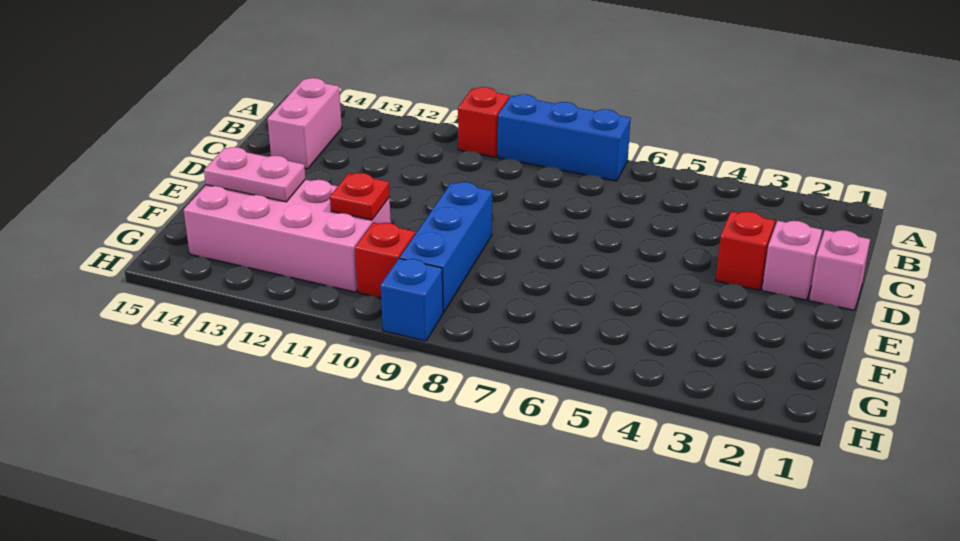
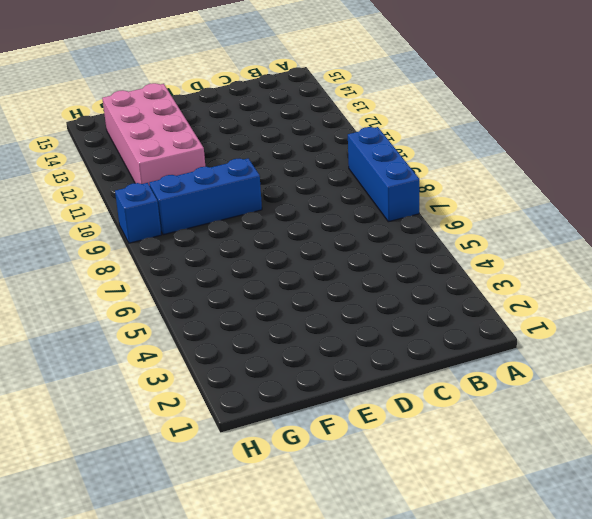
none -> red brick A10 level 1
none -> pink brick B14:C14 level 1
none -> pink brick D1 level 1

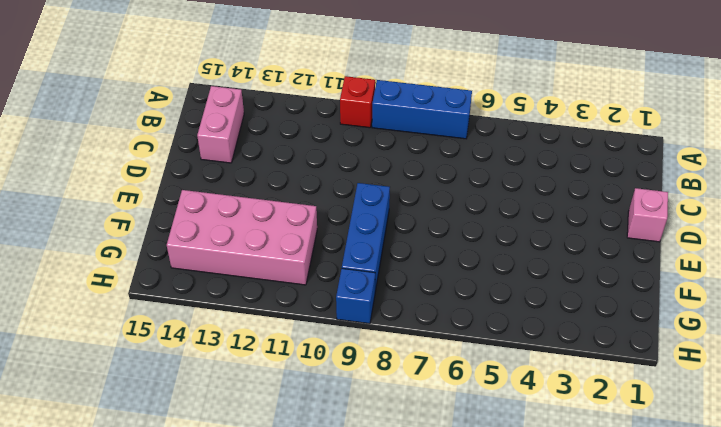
none -> pink brick D2 level 1
none -> red brick D3 level 1
none -> red brick G10 level 1

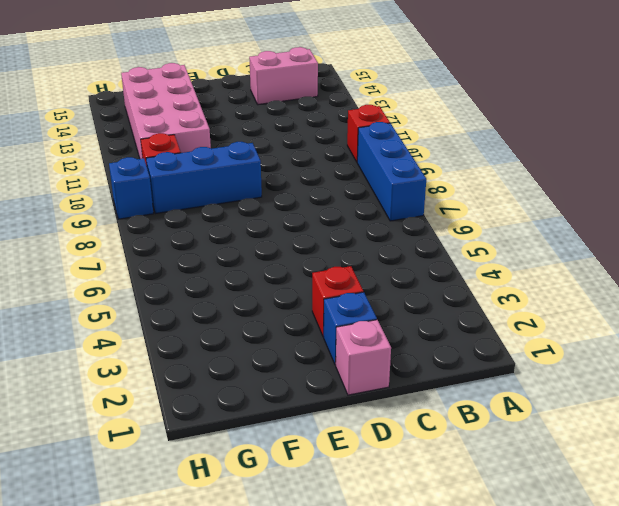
blue brick D2 level 1 -> pink brick D2 level 1
none -> red plate F11 level 2
none -> pink plate F13:F14 level 2

